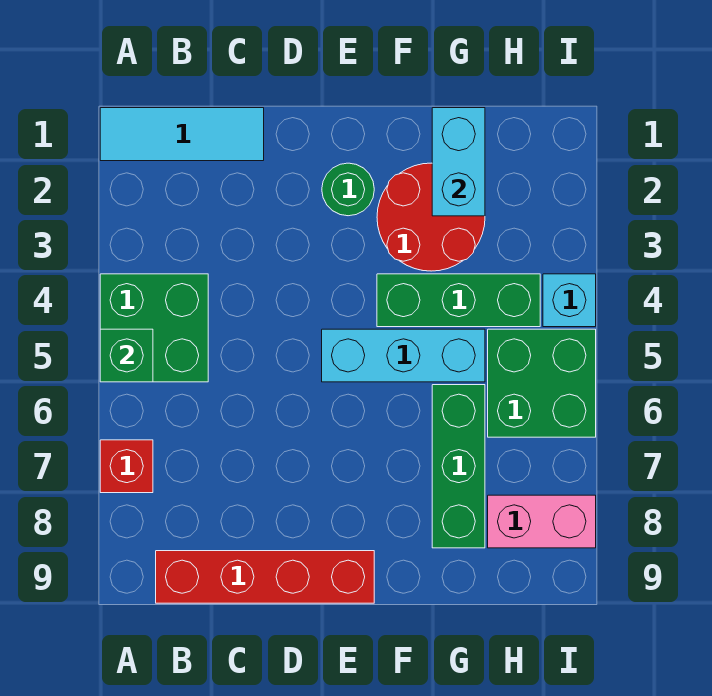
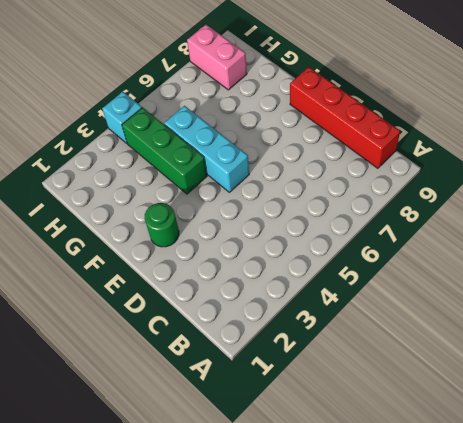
none -> cyan tile A1:C1 level 1
none -> green brick A4:B5 level 1
none -> red brick A7 level 1

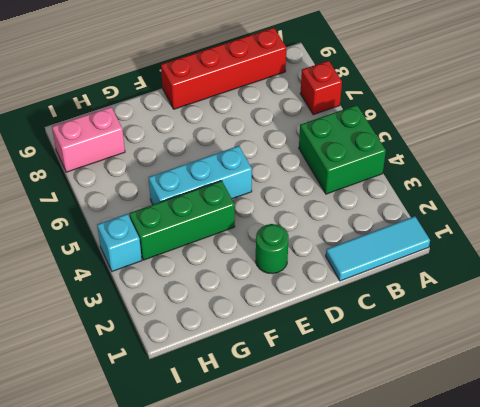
none -> red round brick F2:G3 level 1
none -> green brick G6:G8 level 1
none -> green brick H5:I6 level 1

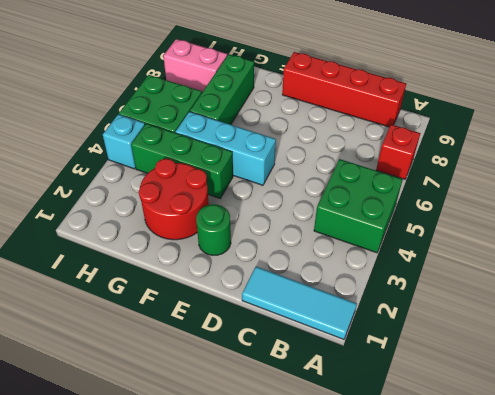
none -> green brick A5 level 2
none -> cyan brick G1:G2 level 2

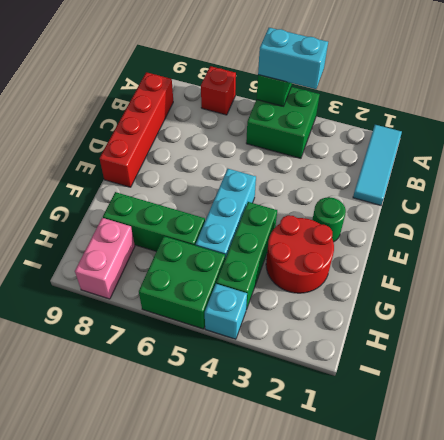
cyan brick A4:A5 level 3 -> cyan brick G1:G2 level 2

